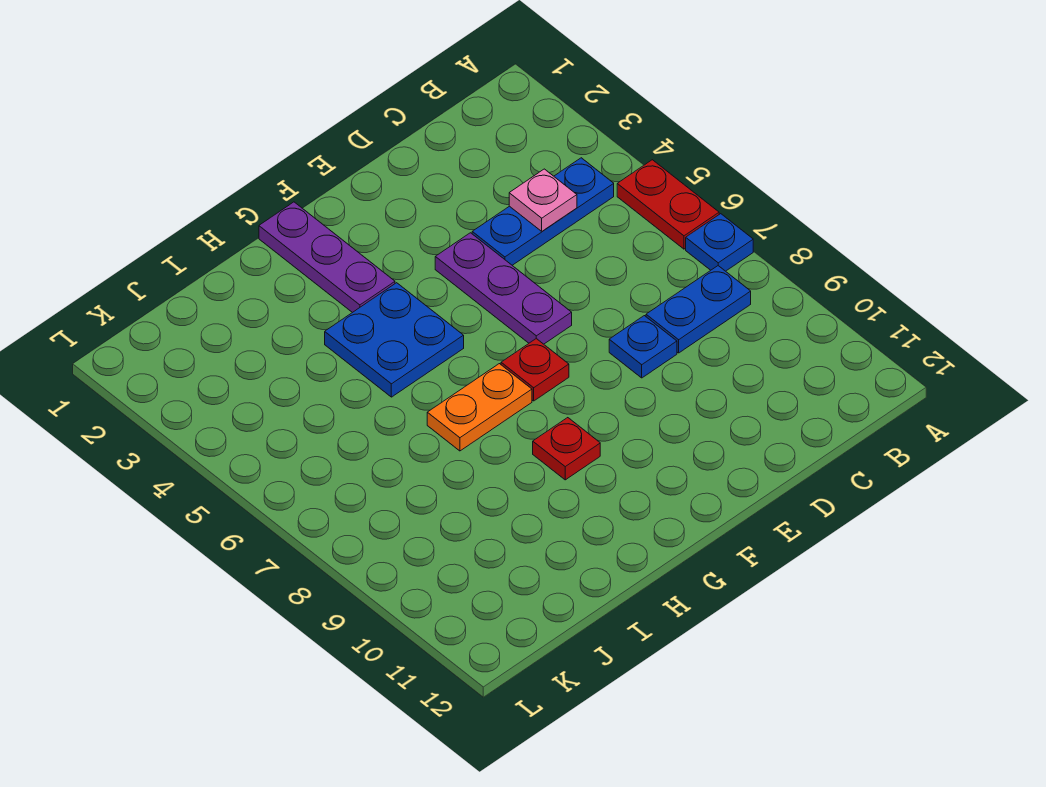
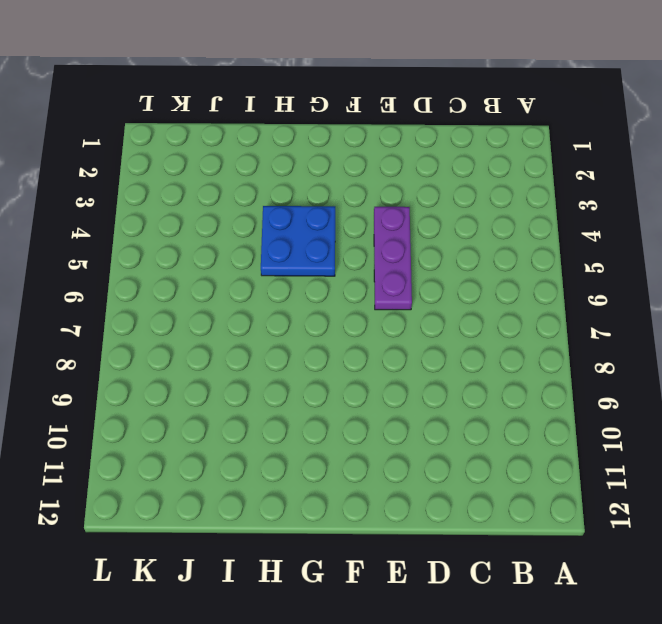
none -> red plate A5:A6 level 1
none -> blue plate A7 level 1
none -> blue plate B4:D4 level 1

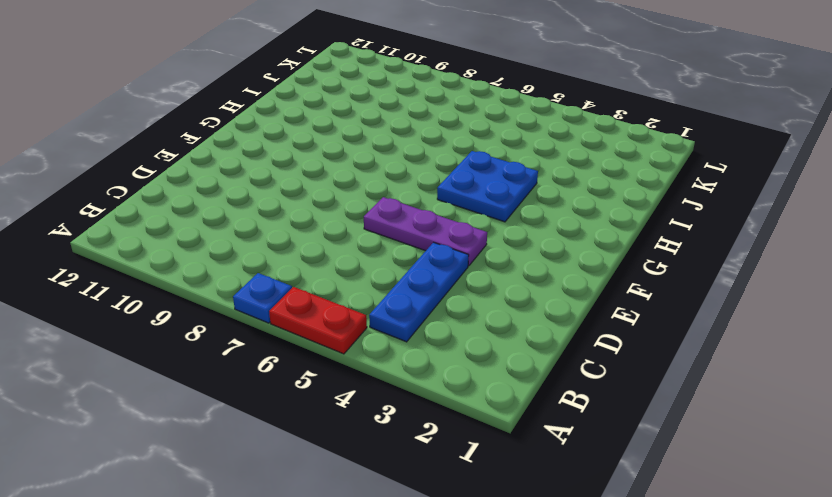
none -> blue plate B8:C8 level 1
none -> blue plate D8 level 1
none -> red plate F7 level 1

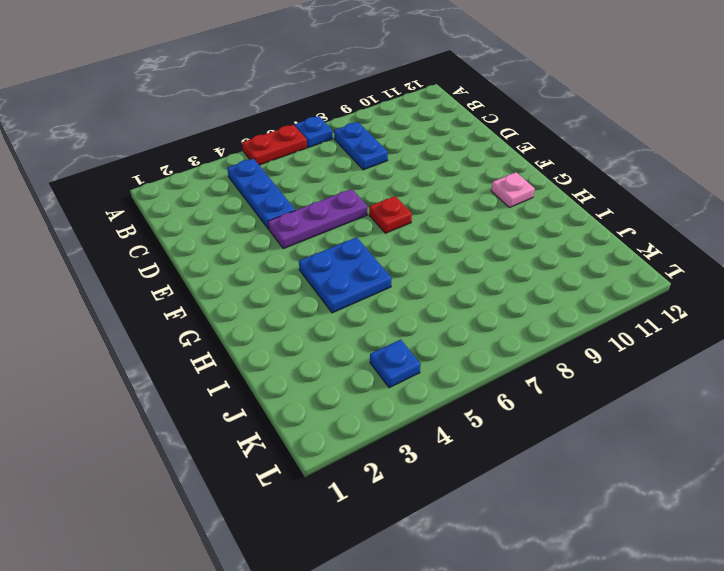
pink plate G11 level 1 -> pink plate C4 level 2
blue plate K4 level 1 -> blue plate D8 level 1
none -> purple plate G1:G3 level 1
none -> orange plate G7:H7 level 1
none -> red plate G9 level 1

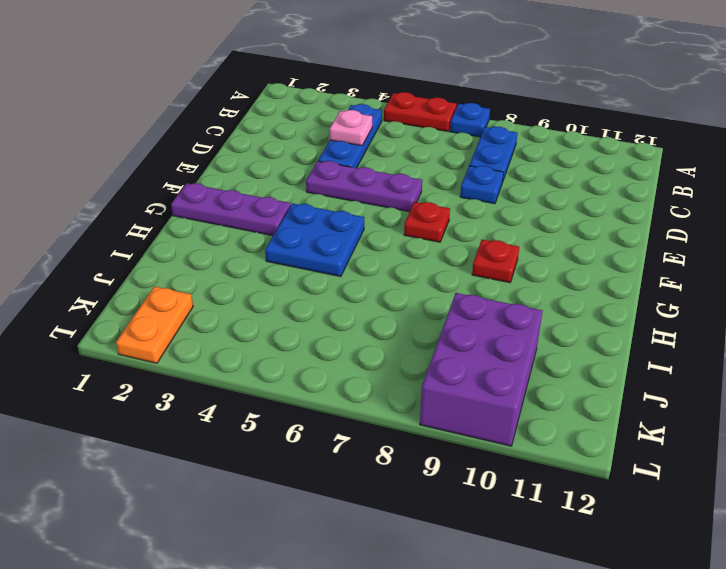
purple brick J9:L10 level 1 -> none
orange plate K2:L2 level 1 -> orange plate G7:H7 level 1

